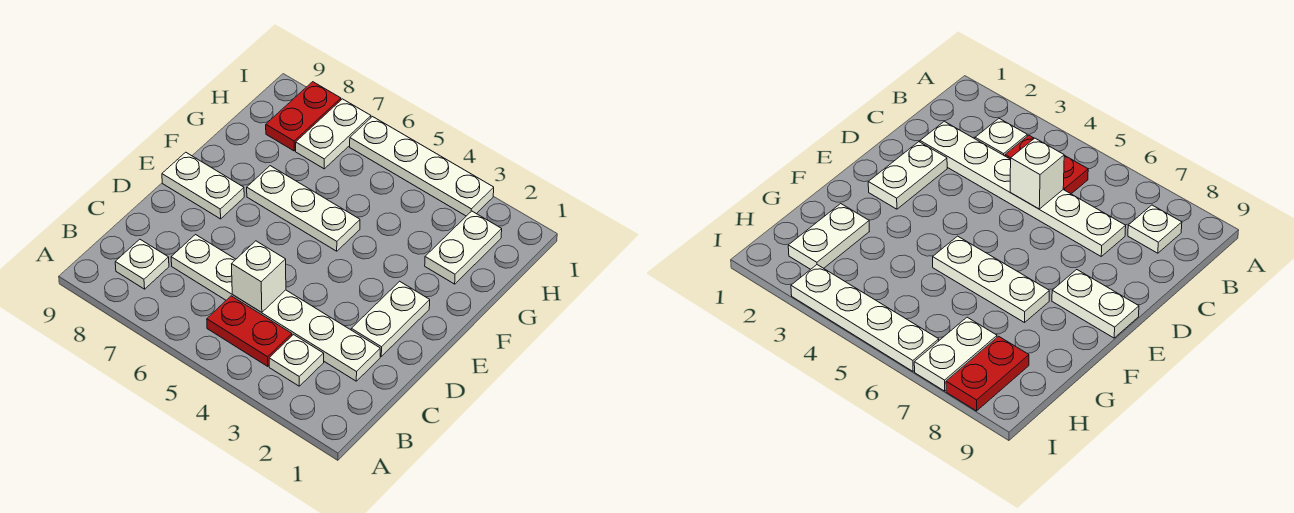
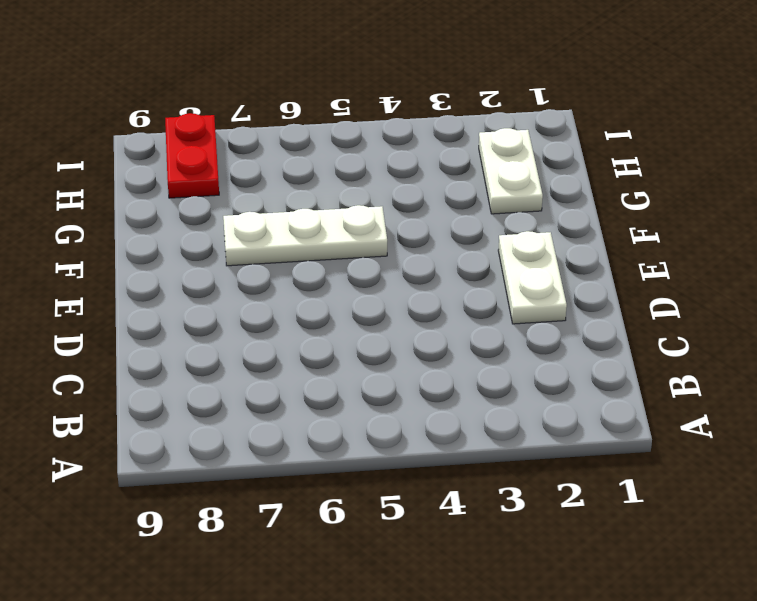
none -> white plate B3 level 1
none -> red plate B4:B5 level 1
none -> white plate B8 level 1

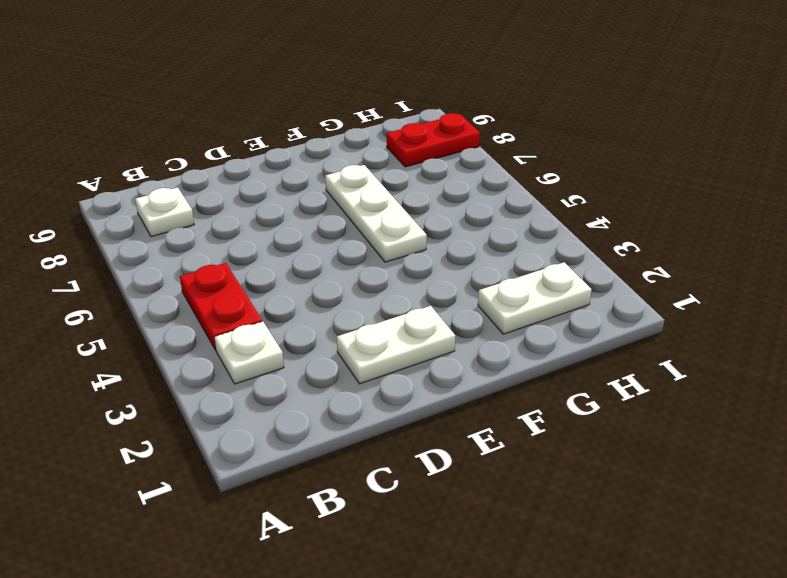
none -> white plate C2:C7 level 1
none -> white plate E8:E9 level 1
none -> white plate H7:I7 level 1

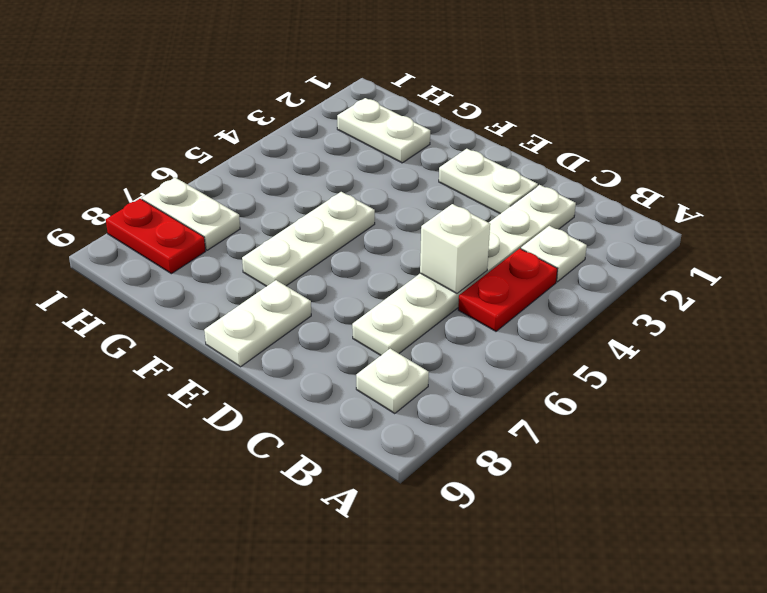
none -> white plate I3:I6 level 1

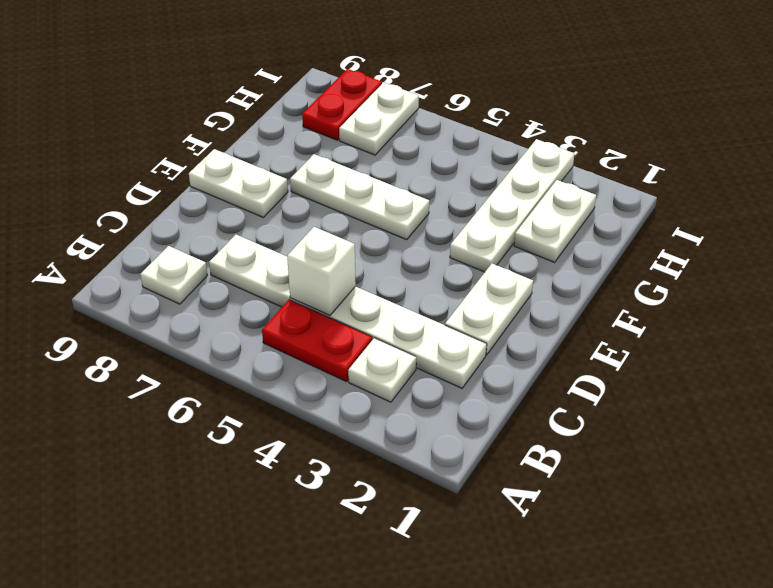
white plate F3:I3 level 1 -> white plate I3:I6 level 1

